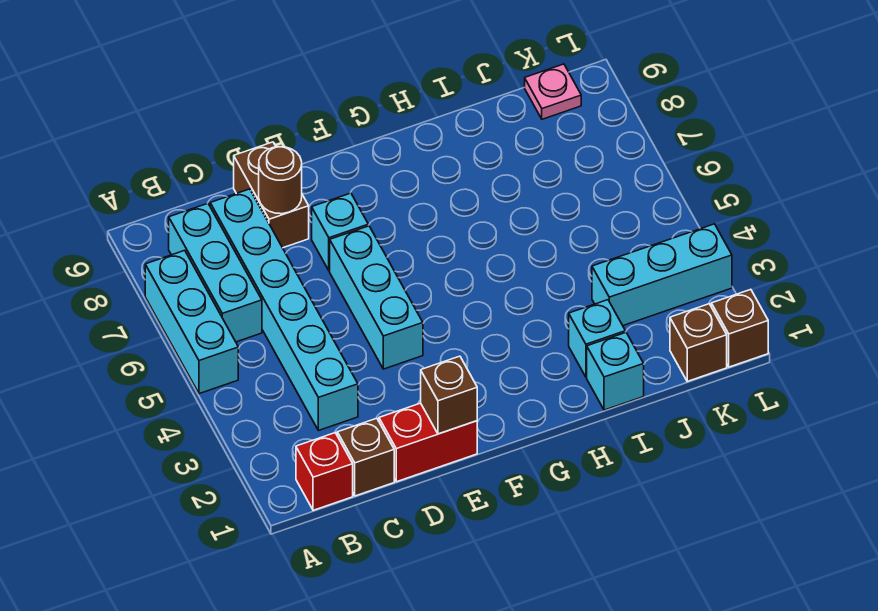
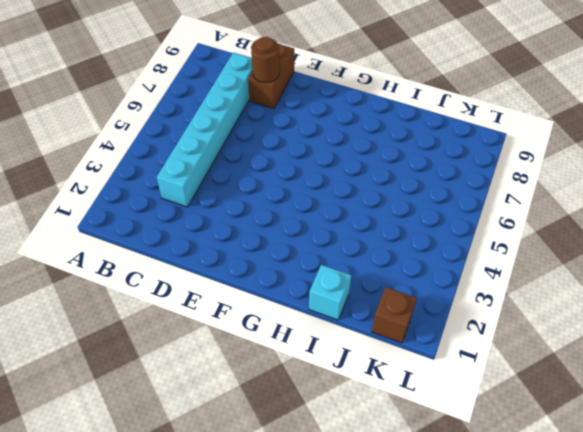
none -> cyan brick A5:A7 level 1
none -> red brick B1 level 1
none -> cyan brick B6:B8 level 1

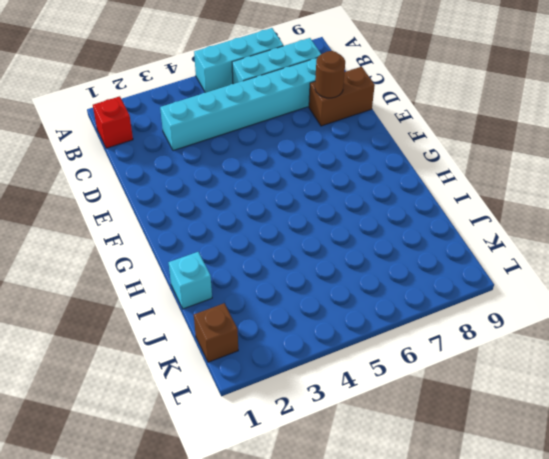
none -> brown brick C1 level 1
none -> red brick D1:E1 level 1
none -> cyan brick E4:E6 level 1

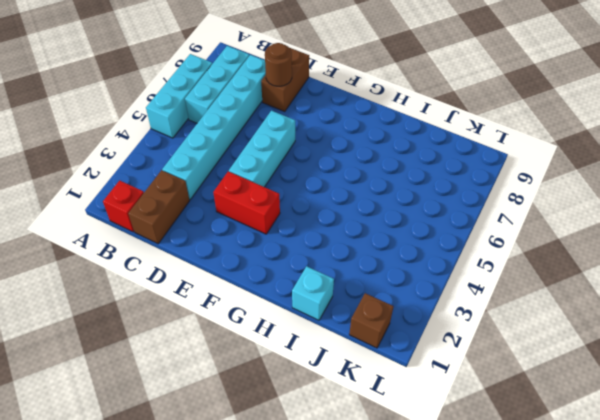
brown brick C1:C2 level 1 -> brown brick C1 level 1
red brick E3:F3 level 1 -> red brick D1:E1 level 1
none -> cyan brick E7 level 1
none -> cyan brick I2 level 1
none -> cyan brick J3:L3 level 1

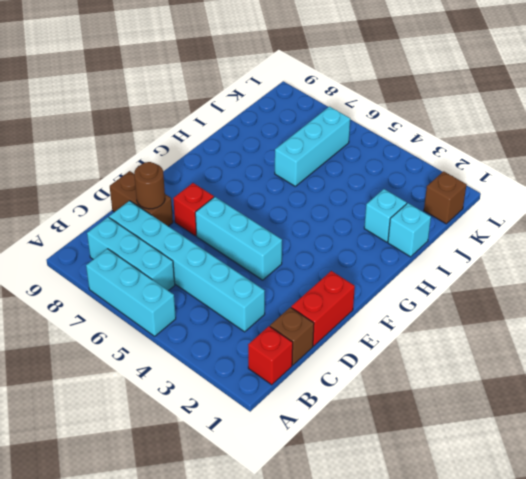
red brick E7 level 1 -> cyan brick E7 level 1
cyan brick I6:K6 level 1 -> cyan brick J3:L3 level 1
none -> pink plate K9 level 1
none -> brown brick L1 level 1
none -> brown brick E1 level 2

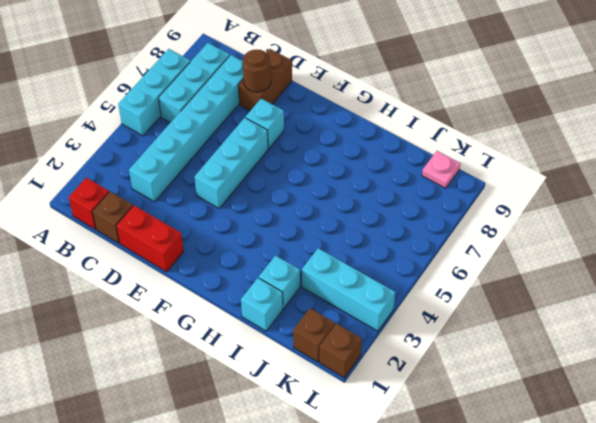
none -> brown brick E1 level 2

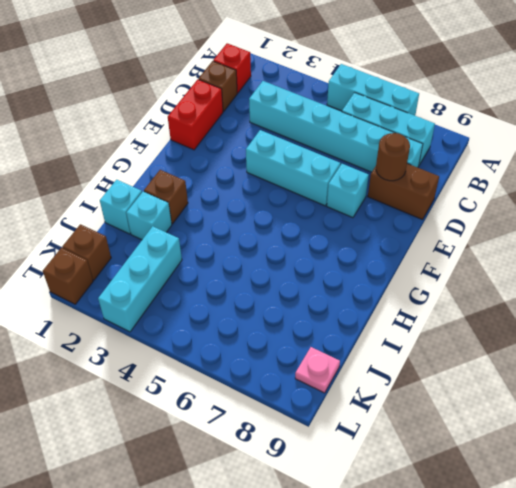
brown brick H2 level 1 -> brown brick E1 level 2

